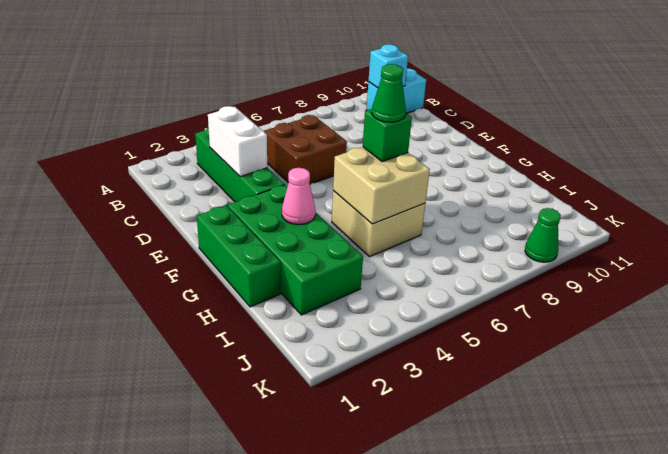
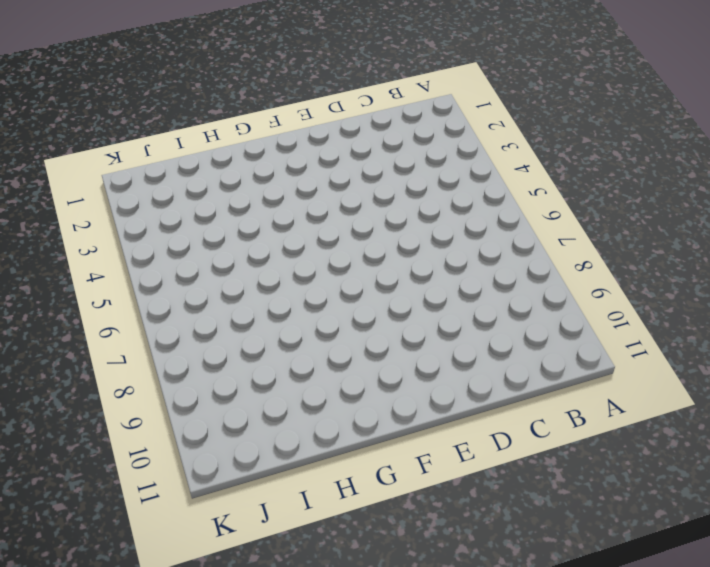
none -> green brick B3:E3 level 1
none -> cyan brick B10:B11 level 1
none -> brown brick C5:D6 level 1

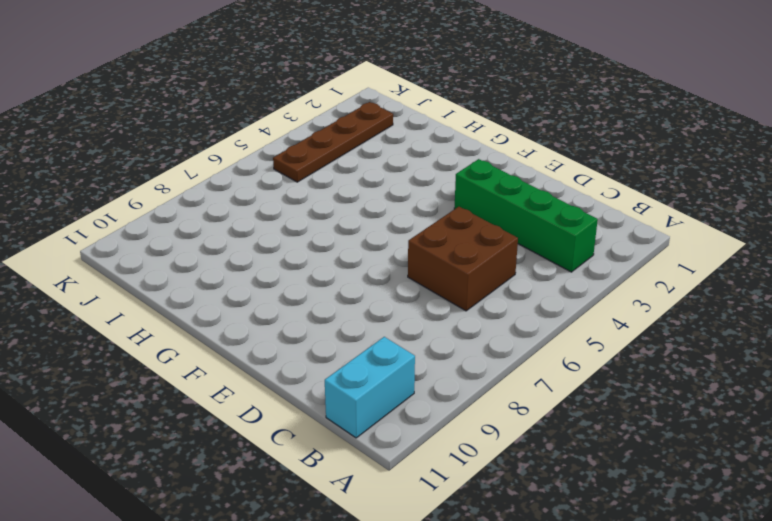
brown plate J2:J5 level 1 -> none
none -> green brick F1:H1 level 1
none -> green brick F2:I3 level 1
none -> tan brick G5:H6 level 1

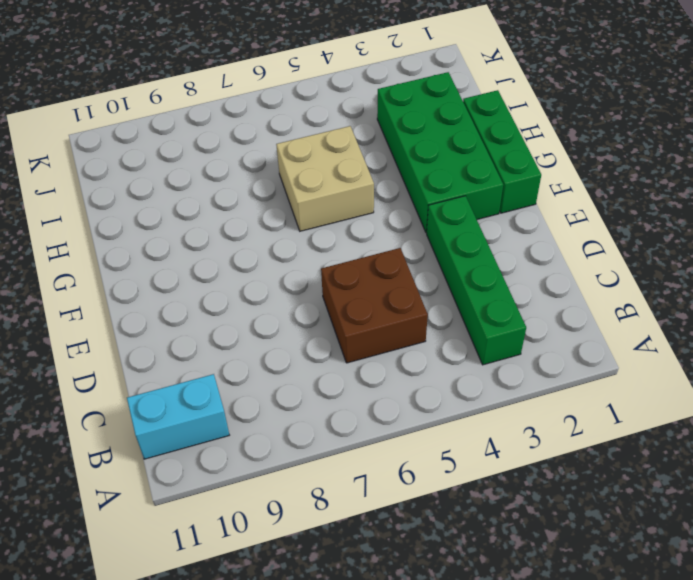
none -> green cone K9 level 1
none -> cyan brick B10 level 2
none -> white brick C3:D3 level 2

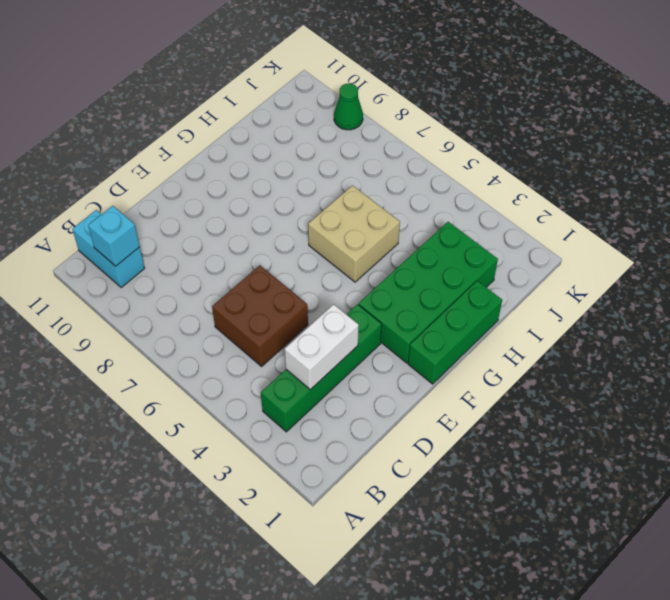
none -> pink cone G3 level 2
none -> tan brick G5:H6 level 2
none -> green brick G6 level 3

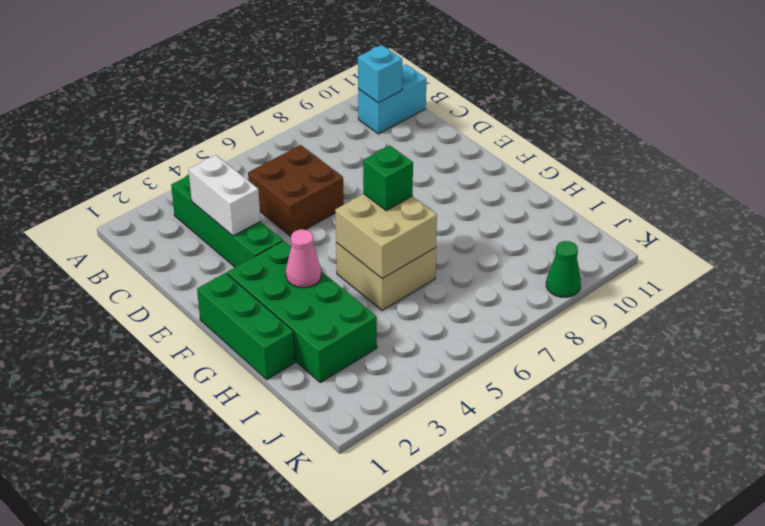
none -> green cone G6 level 4

